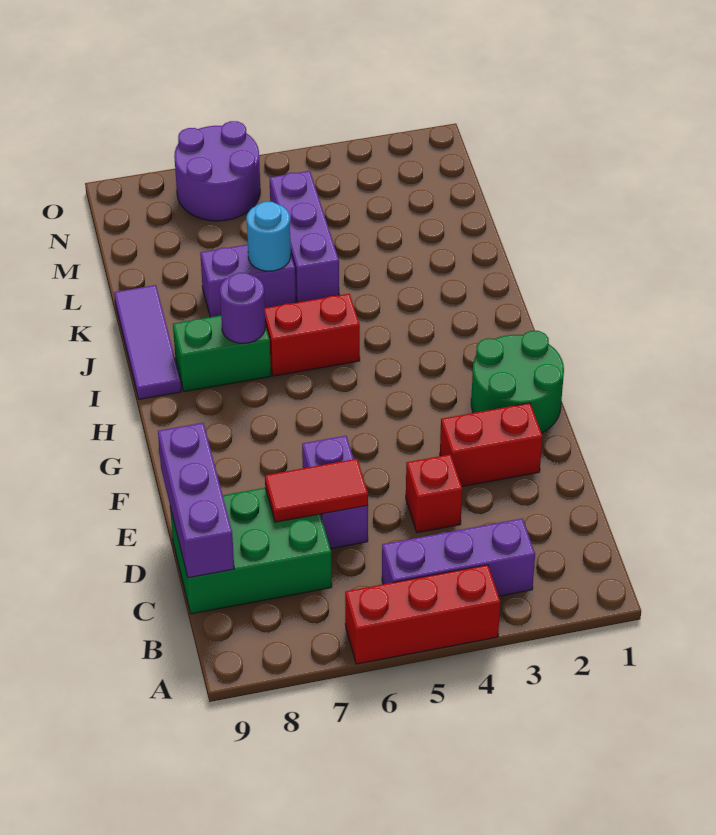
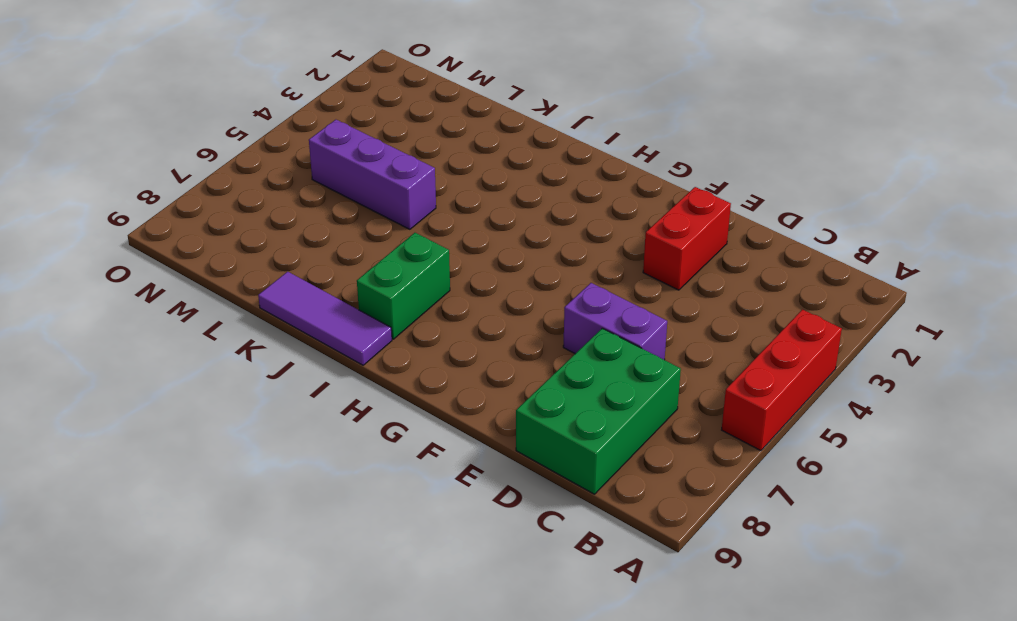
none -> purple brick B3:B5 level 1
none -> red brick D4 level 1
none -> green round brick F1:G2 level 1

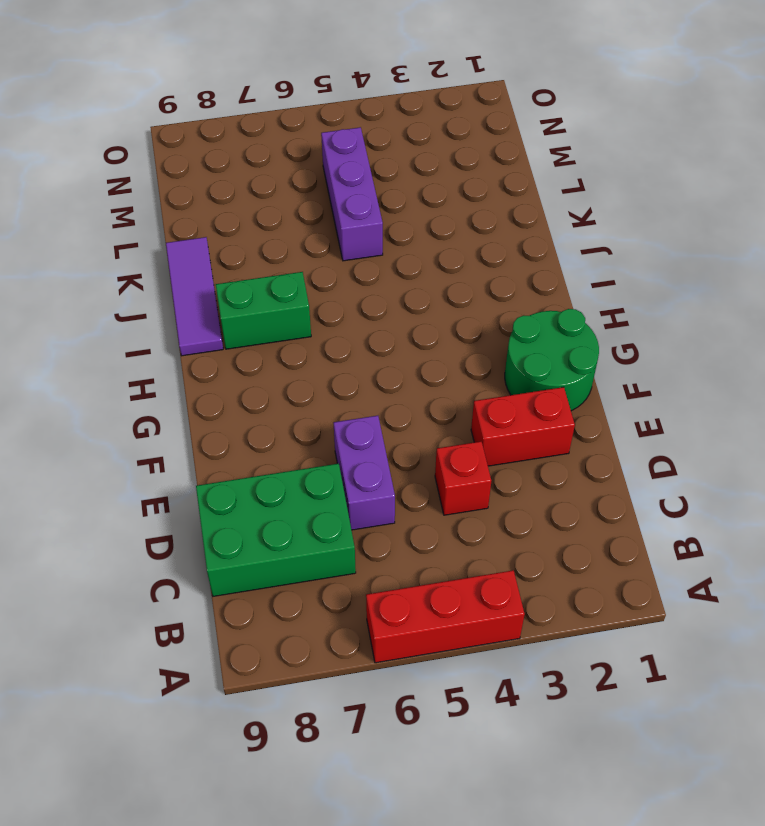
none -> purple brick B3:B5 level 1
none -> red brick I5:I6 level 1
none -> purple brick K6:K7 level 1

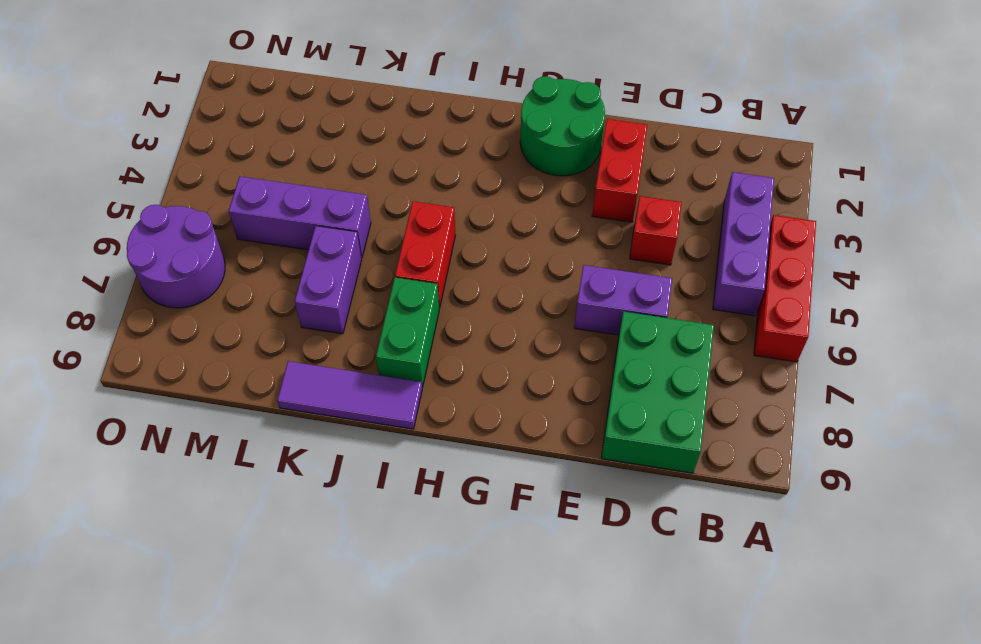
none -> purple brick C9:E9 level 2
none -> red tile D6:D7 level 2
none -> purple round brick I7 level 2

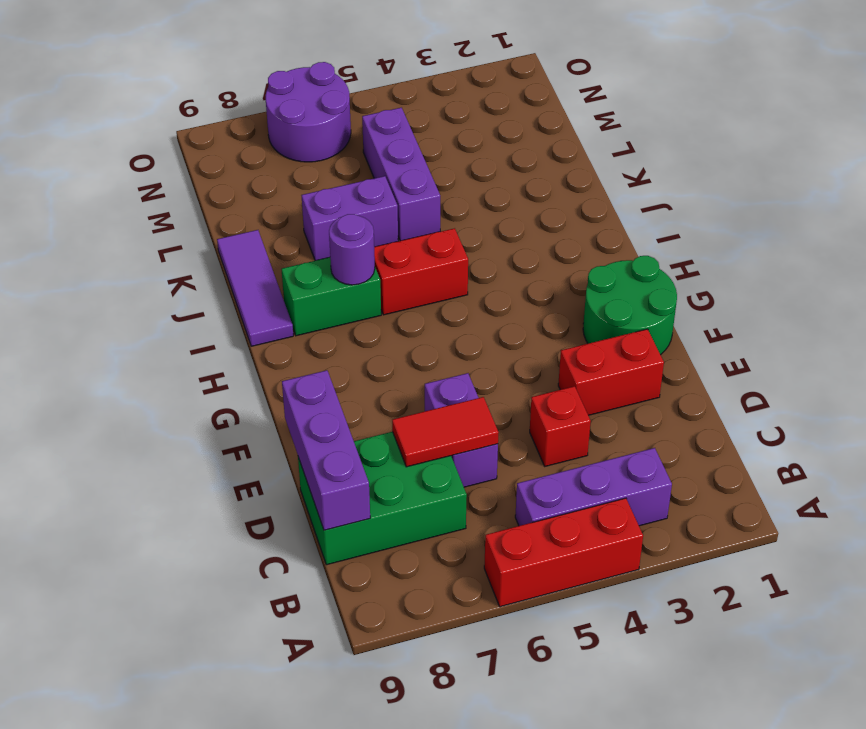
none -> cyan round brick K6 level 2

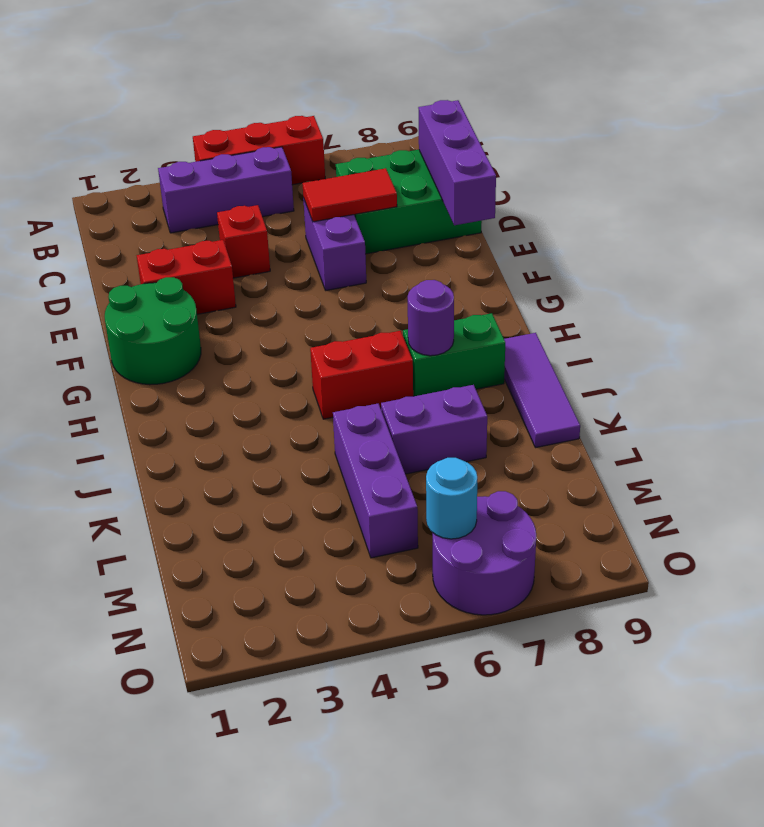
cyan round brick N6 level 2 -> cyan round brick K6 level 2

